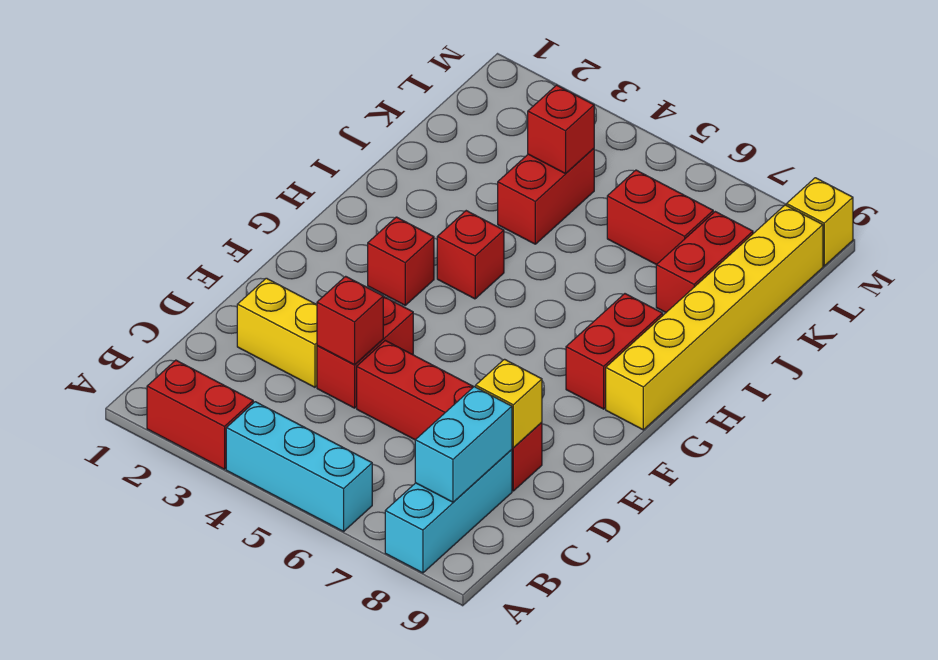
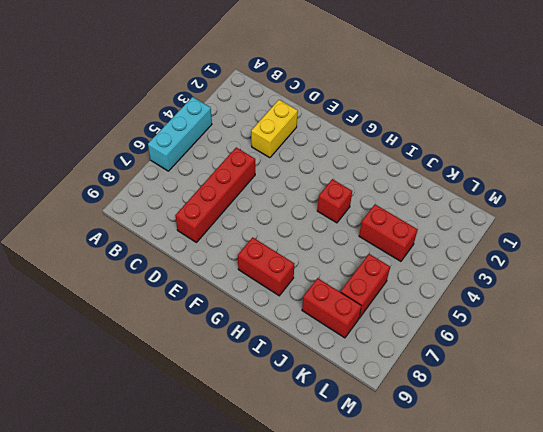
none -> red brick A2:A3 level 1
none -> cyan brick A8:C8 level 1
none -> red brick D4:E4 level 1

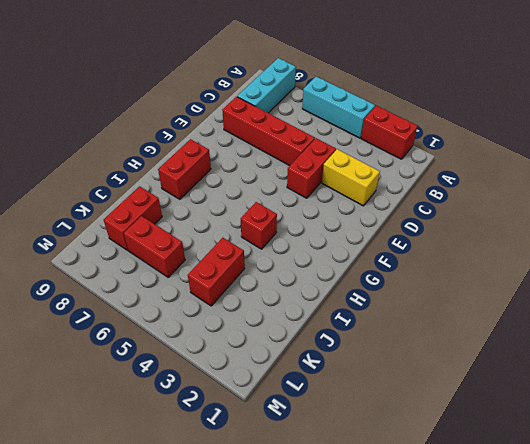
none -> red brick G3 level 1
none -> yellow brick G9:L9 level 1
none -> yellow brick M9 level 1

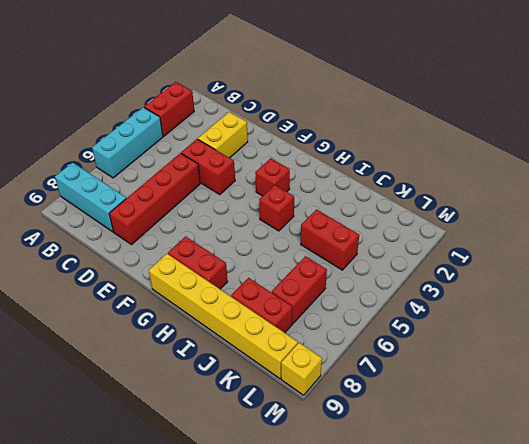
none -> cyan brick B8:C8 level 2
none -> red brick D4 level 2
none -> yellow brick D8 level 2

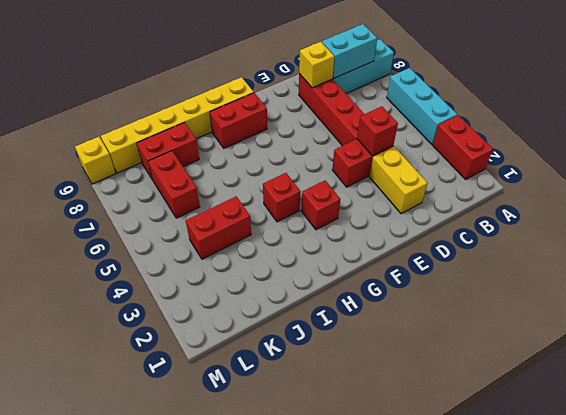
none -> red brick K4 level 2

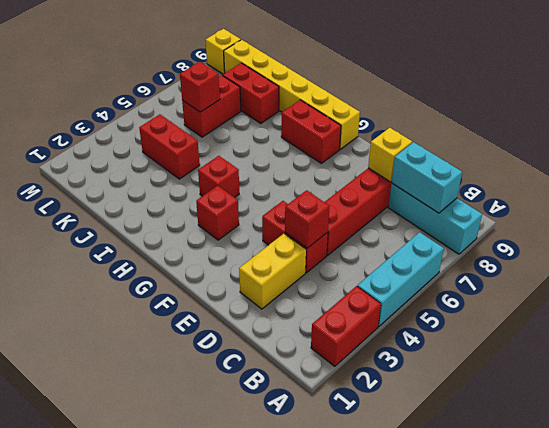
red brick K6 level 2 -> red brick K4 level 2

